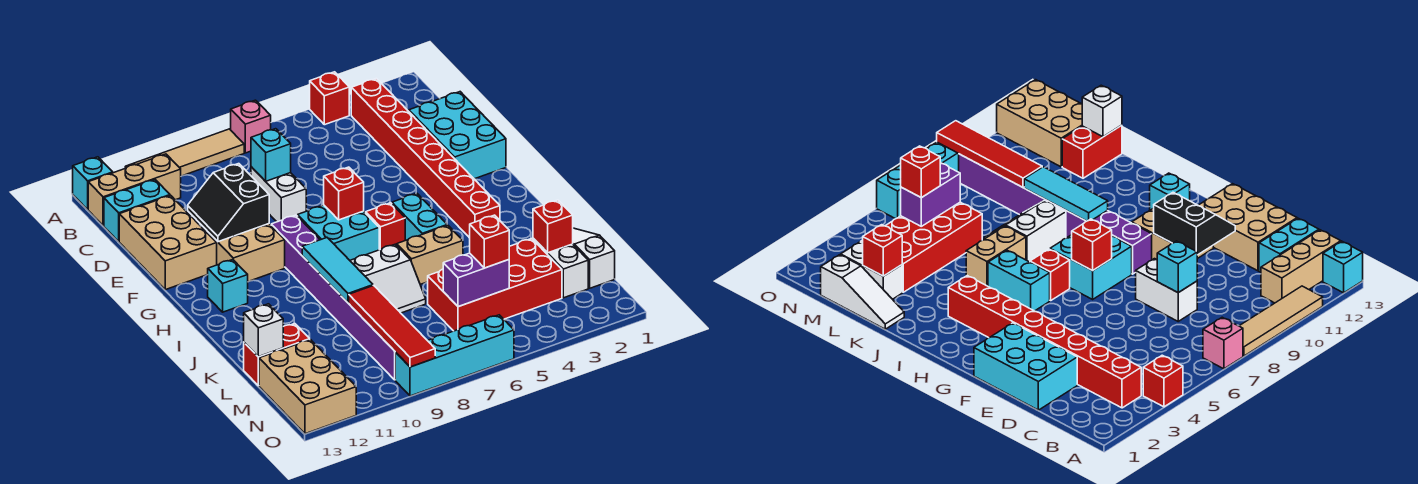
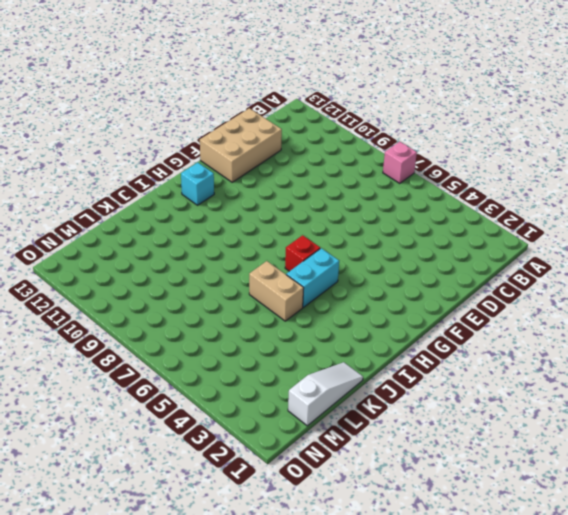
none -> red brick A4 level 1
none -> tan tile A8:A11 level 1
none -> cyan brick A13 level 1
none -> red brick B3:I3 level 1

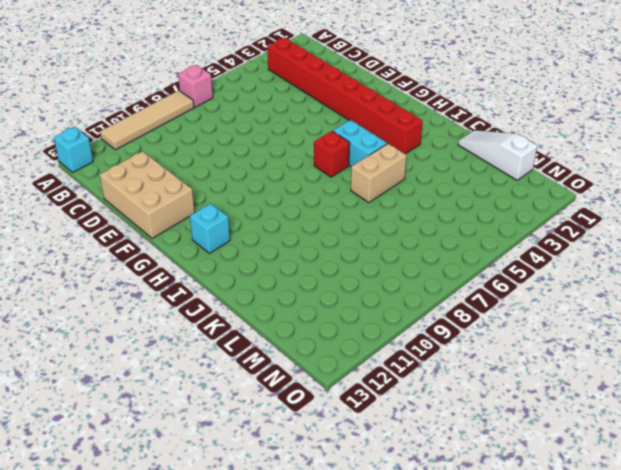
none -> red brick A4 level 1
none -> tan brick B11:B13 level 1
none -> cyan brick C12:C13 level 1
none -> cyan brick D1:F2 level 1

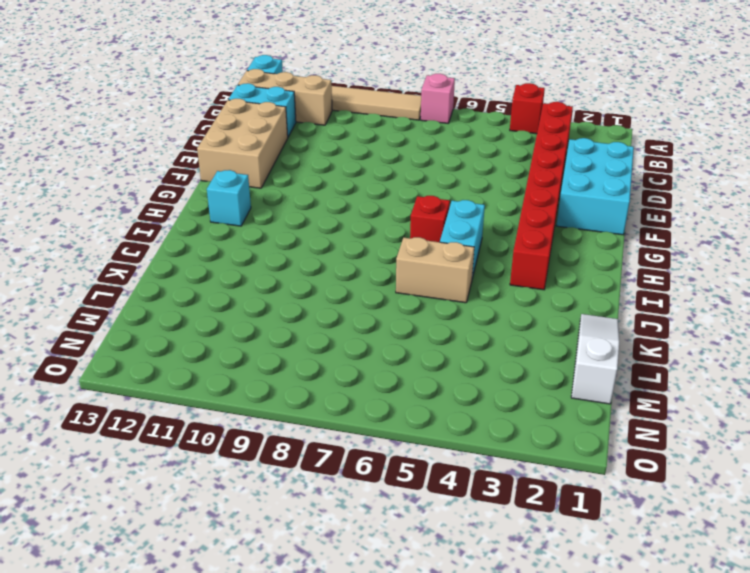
none -> white brick D8:E8 level 1
none -> tan brick F10:G11 level 1
none -> cyan brick G7:H8 level 1
none -> purple brick G9:N9 level 1

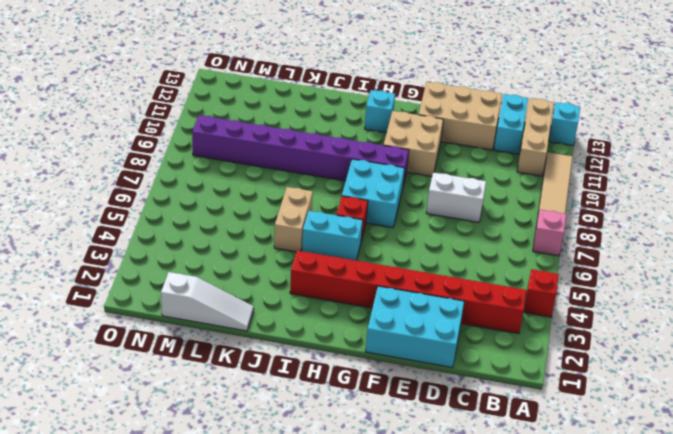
none -> white slope J7:K8 level 1 top J
none -> white brick L2:M2 level 1
none -> red brick L3:M6 level 1
none -> red brick L12:L13 level 1

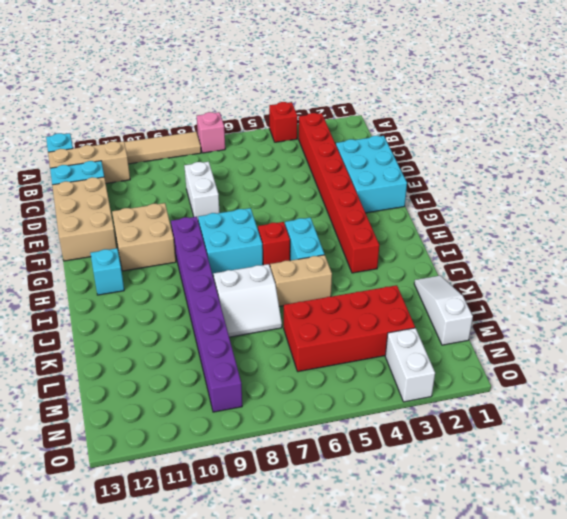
white brick N3:O3 level 1 -> white brick L2:M2 level 1
none -> red brick L12:L13 level 1
none -> tan brick M12:O13 level 1
none -> cyan brick O6:O9 level 1
none -> cyan brick D8 level 2

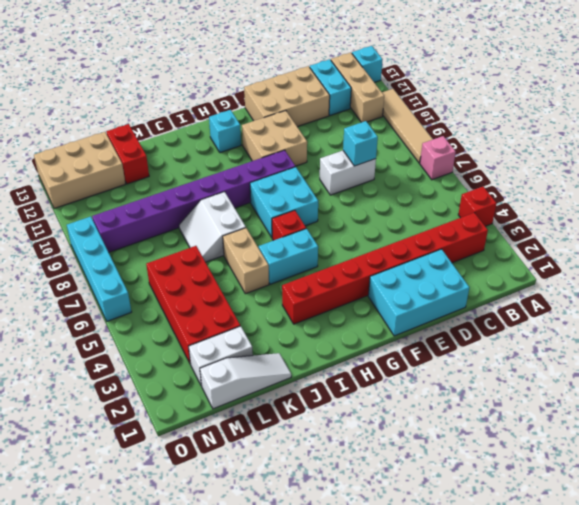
none -> black slope E10:F11 level 2 top 10
none -> red brick G7 level 2
none -> cyan tile I9:K9 level 2
none -> red brick L2 level 2

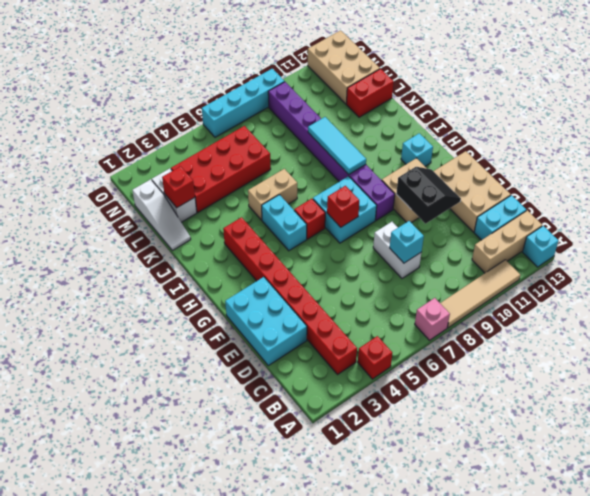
none -> white slope J7:K8 level 1 top J
none -> red tile L9:O9 level 2
none -> white brick L13 level 2
none -> purple brick M5:M6 level 2

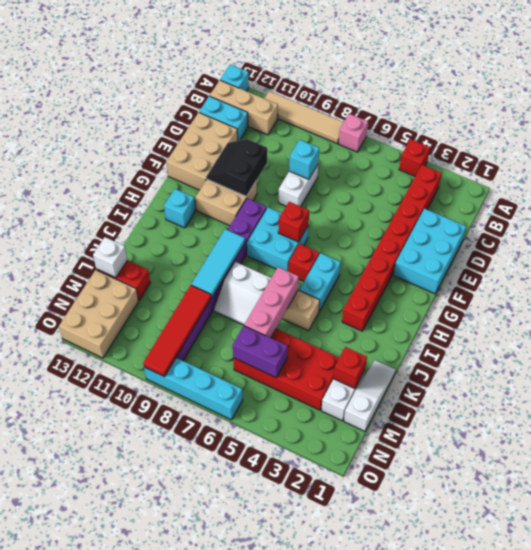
pink brick J6:L6 level 2 -> none
none -> red brick M5 level 3

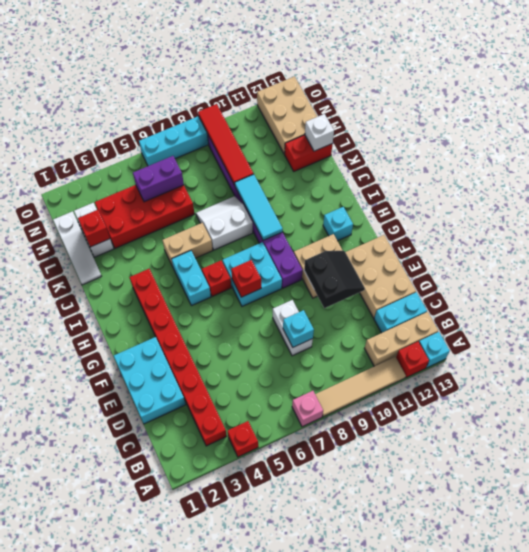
red brick A12 level 1 -> red brick M5 level 3

